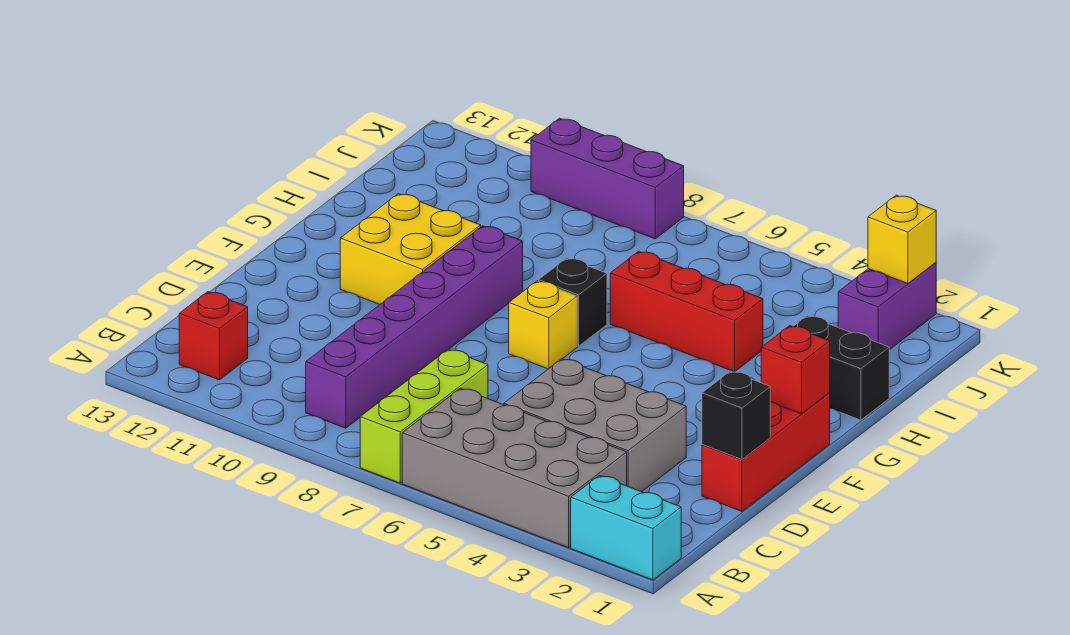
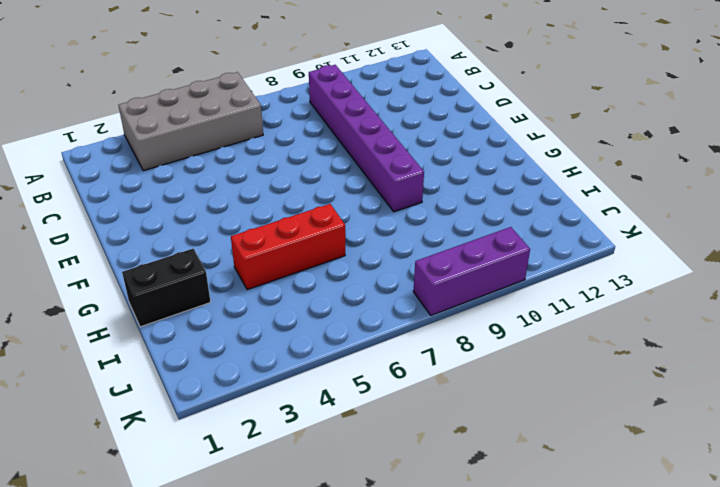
none -> cyan brick A1:A2 level 1
none -> lime brick A7:C7 level 1
none -> red brick B12 level 1

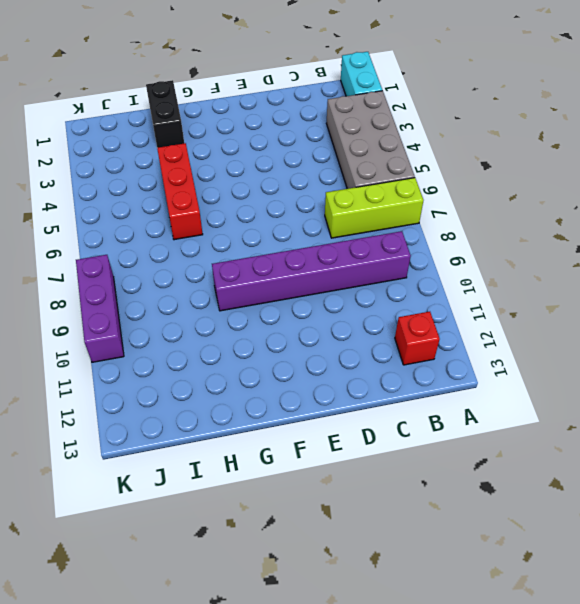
none -> grey brick C3:D5 level 1
none -> red brick D1:F1 level 1
none -> yellow brick F7 level 1

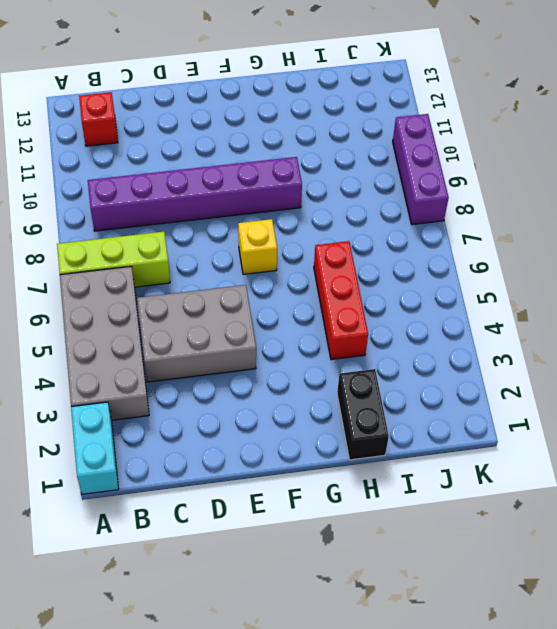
grey brick C4:E5 level 1 -> grey brick C3:D5 level 1
none -> red brick D1:F1 level 1
none -> yellow brick F10:G11 level 1
none -> black brick G7 level 1

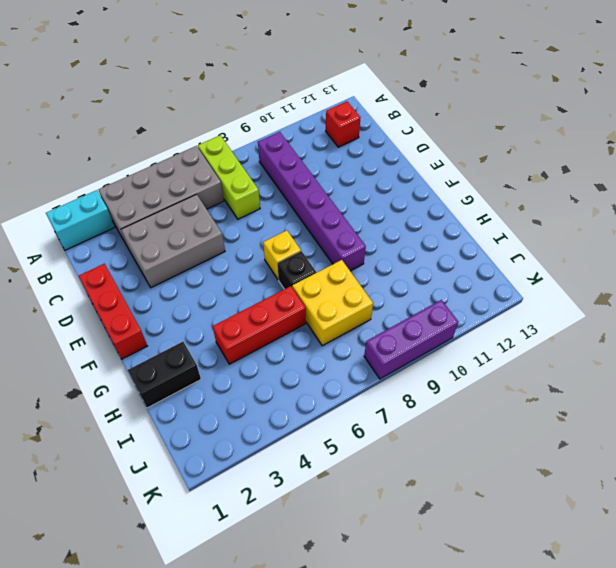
yellow brick H7:I8 level 1 -> yellow brick F10:G11 level 1
none -> purple brick J2:K2 level 1
none -> black brick D1 level 2
none -> red brick F1 level 2

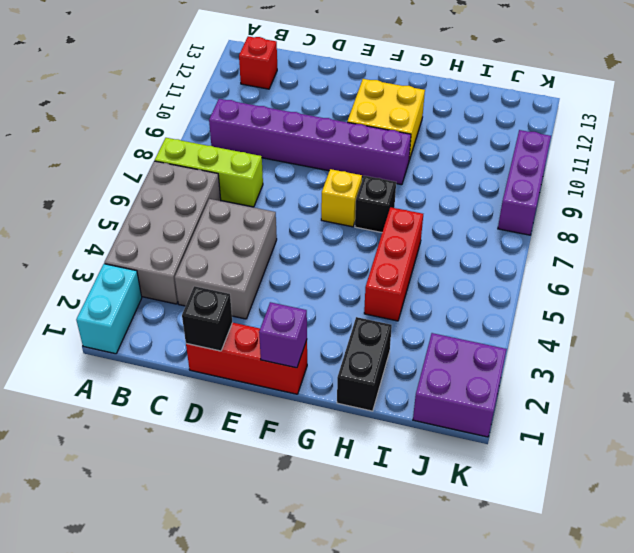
purple brick F1 level 2 -> red brick F1 level 2
purple brick J1:K2 level 1 -> purple brick J2:K2 level 1
none -> yellow brick K2 level 2

